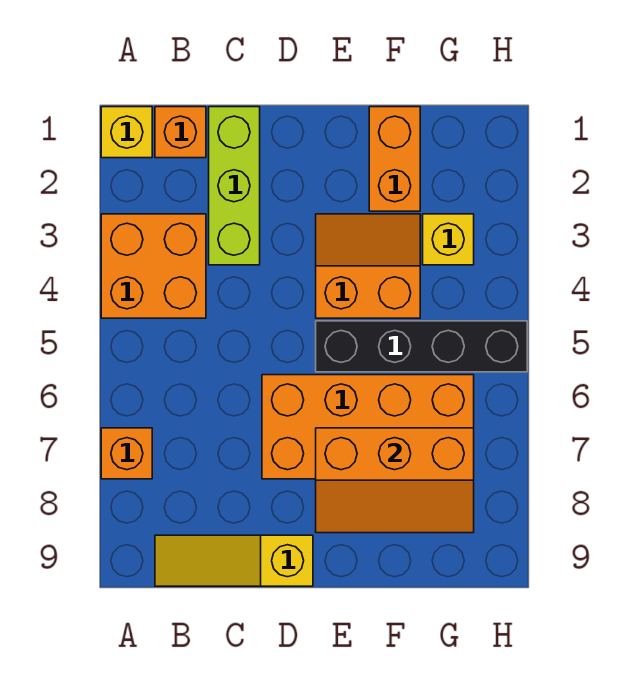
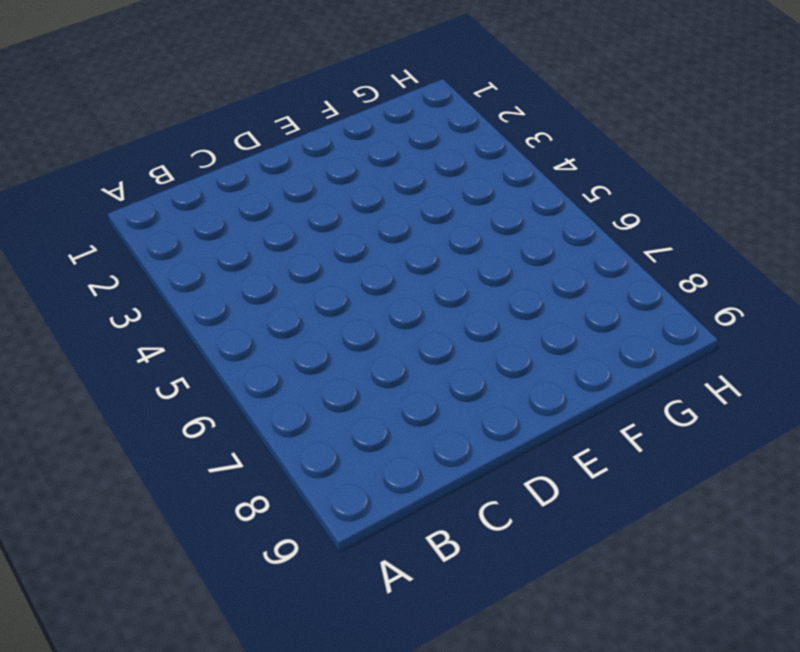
none -> yellow brick A1 level 1
none -> orange brick A3:B4 level 1
none -> orange brick A7 level 1

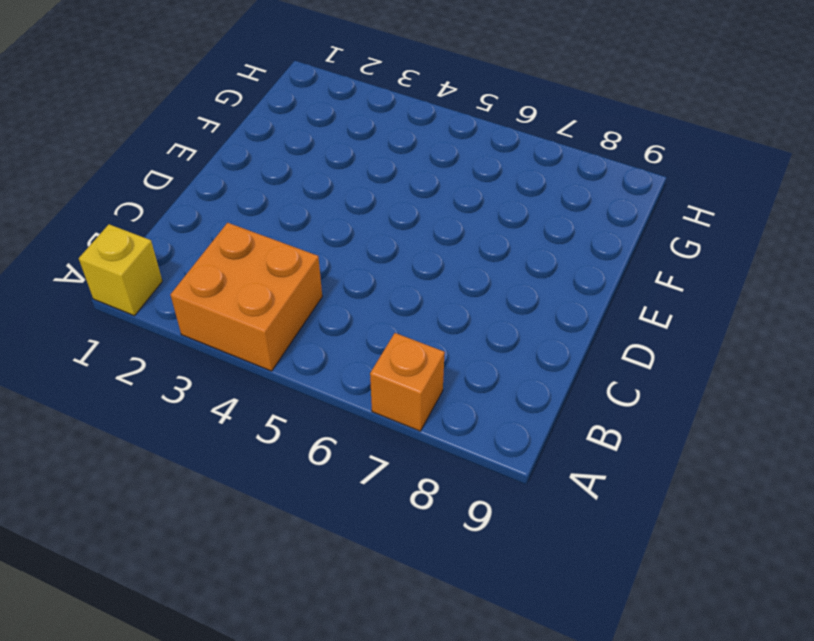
none -> orange brick B1 level 1
none -> yellow slope B9:D9 level 1 top D
none -> lime brick C1:C3 level 1

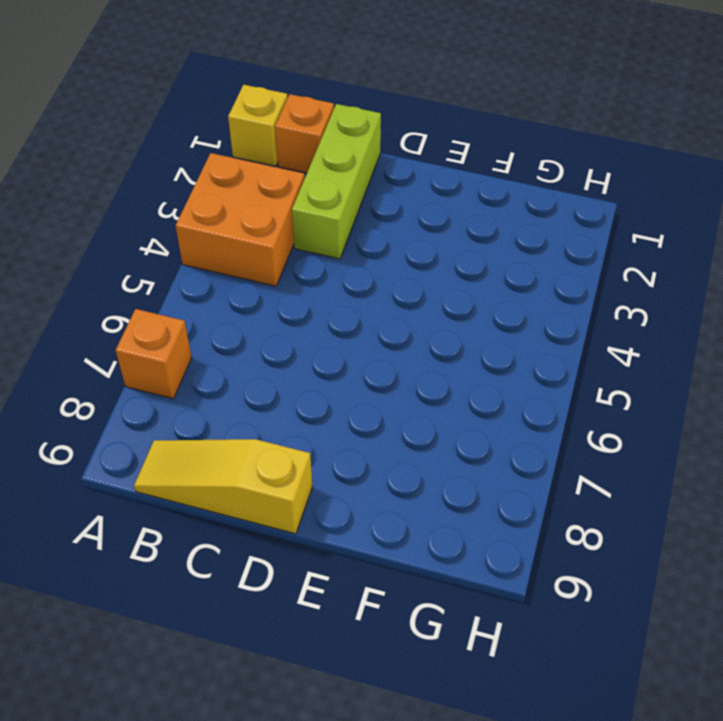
none -> orange brick D6:G7 level 1
none -> orange slope E3:F4 level 1 top 4
none -> black brick E5:H5 level 1

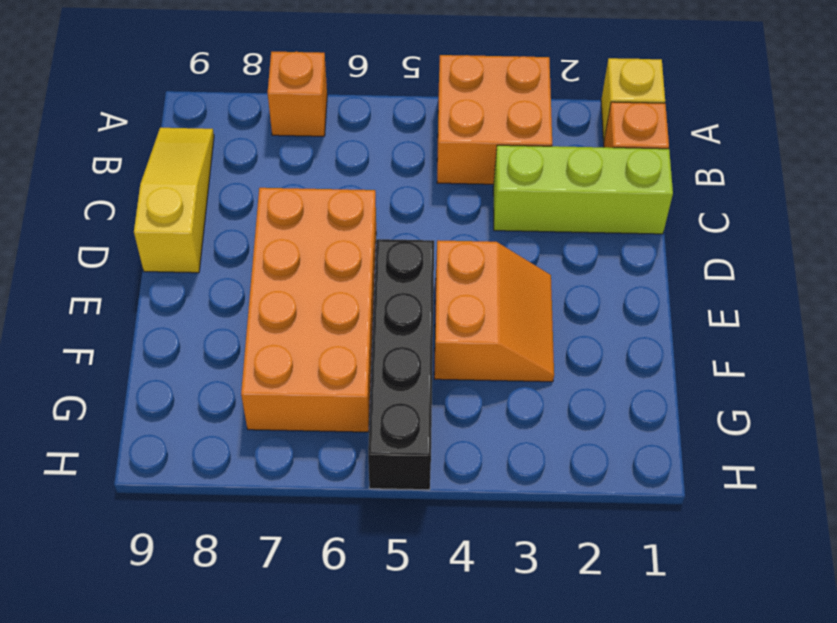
none -> orange brick F1:F2 level 1
none -> yellow brick G3 level 1
none -> orange slope E7:G8 level 2 top 7

